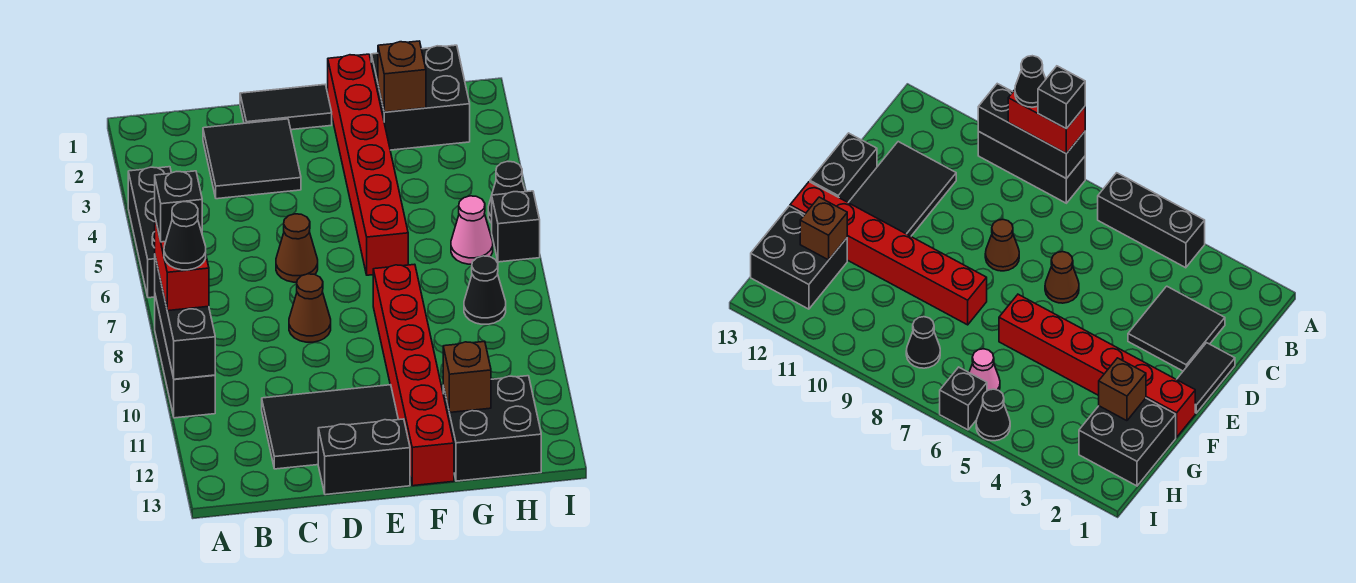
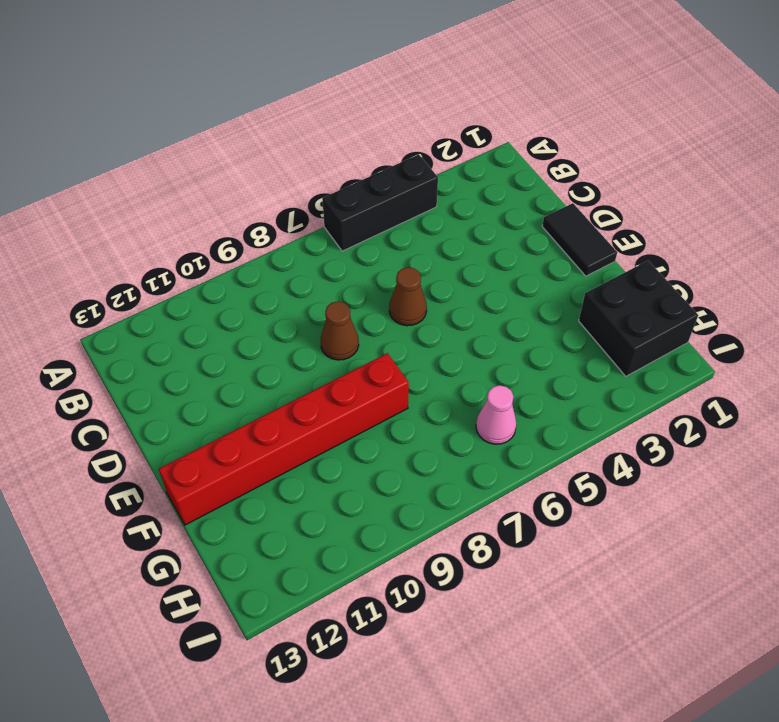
none -> black brick A8:A10 level 1
none -> black tile C2:D3 level 1
none -> black tile C11:E12 level 1

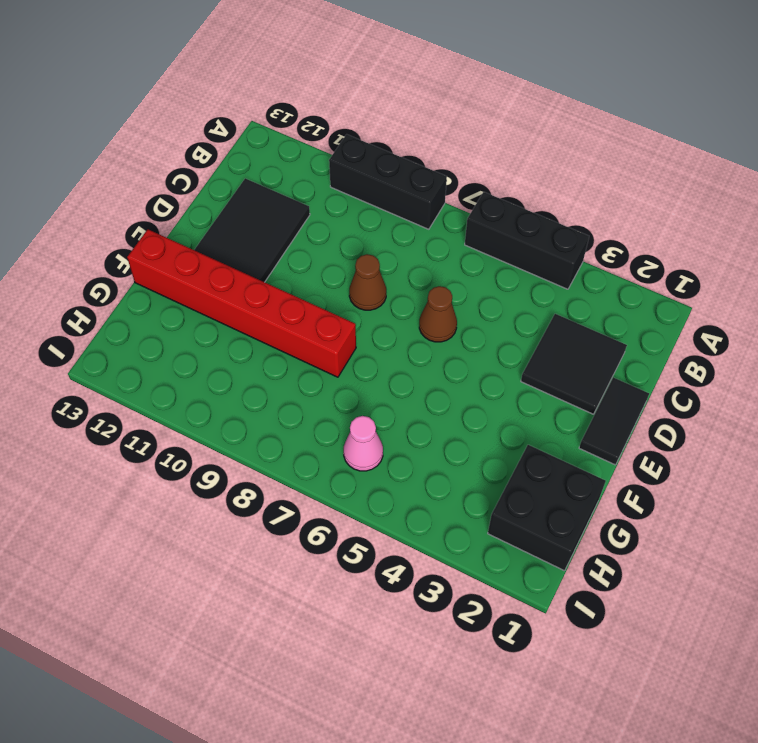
none -> black brick D13:E13 level 1
none -> red brick F1:F6 level 1
none -> black brick G12:H13 level 1

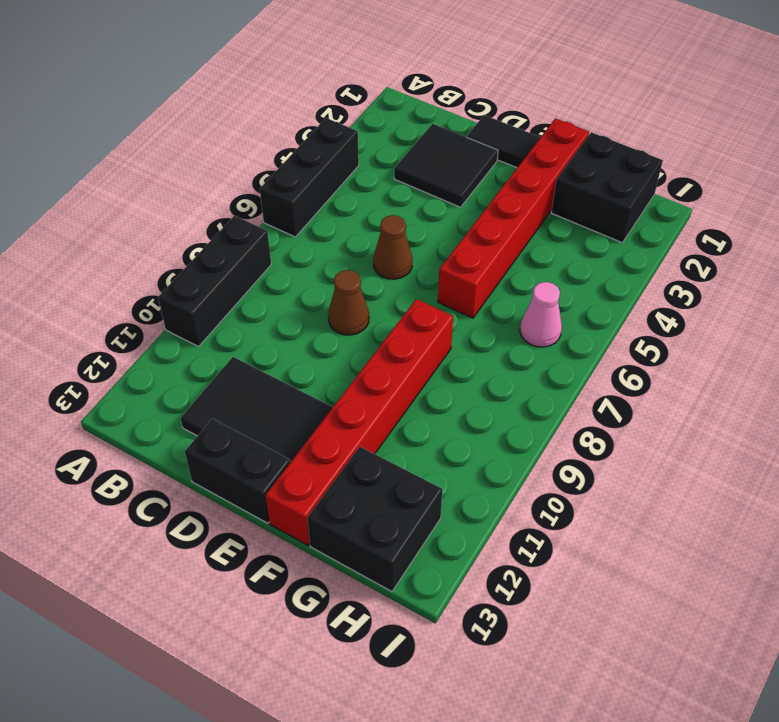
none -> black cone H8 level 1
none -> black cone I5 level 1
none -> black brick I6 level 1

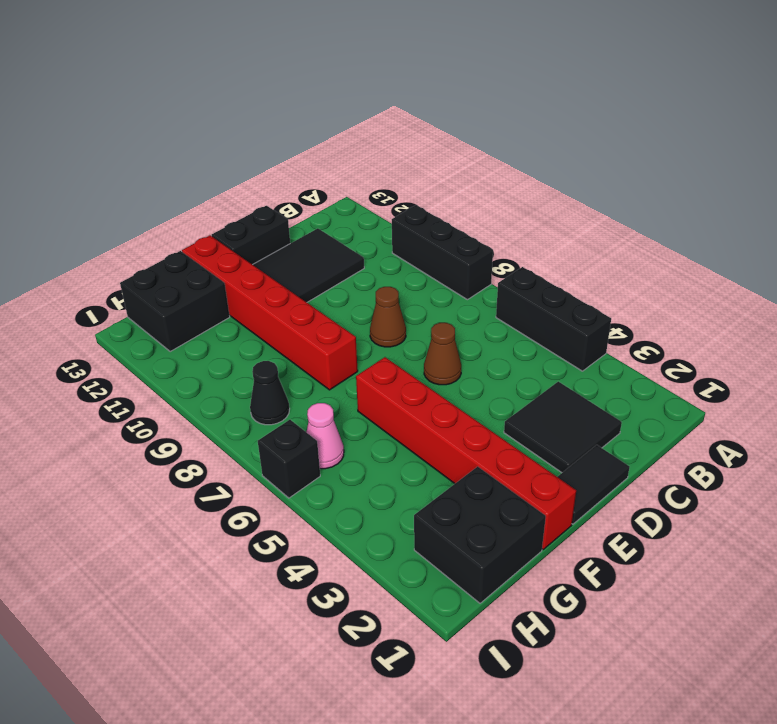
none -> black cone I5 level 1
none -> black brick A8:A10 level 2
none -> brown brick G2 level 2

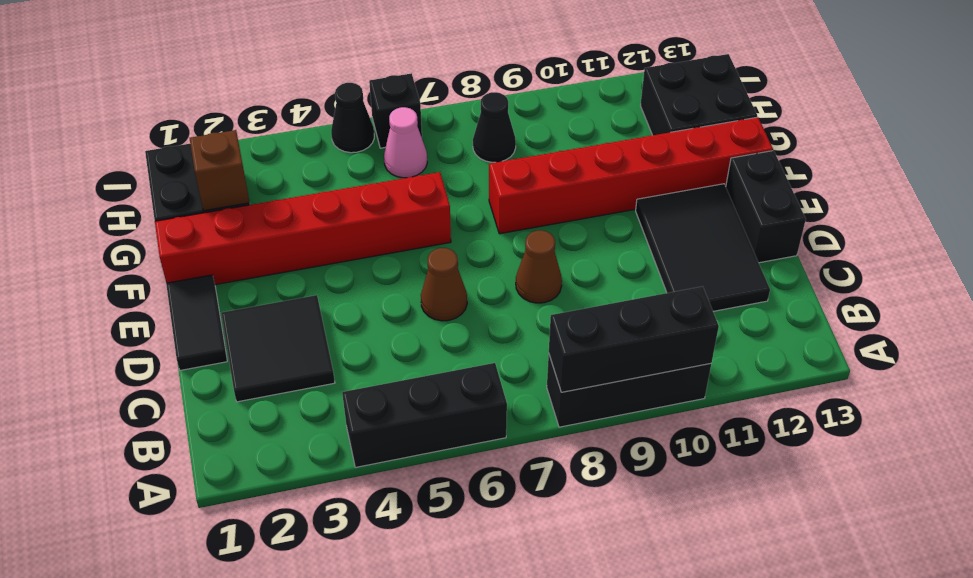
none -> brown brick G12 level 2
none -> red brick A8:A9 level 3
none -> black brick A8 level 4

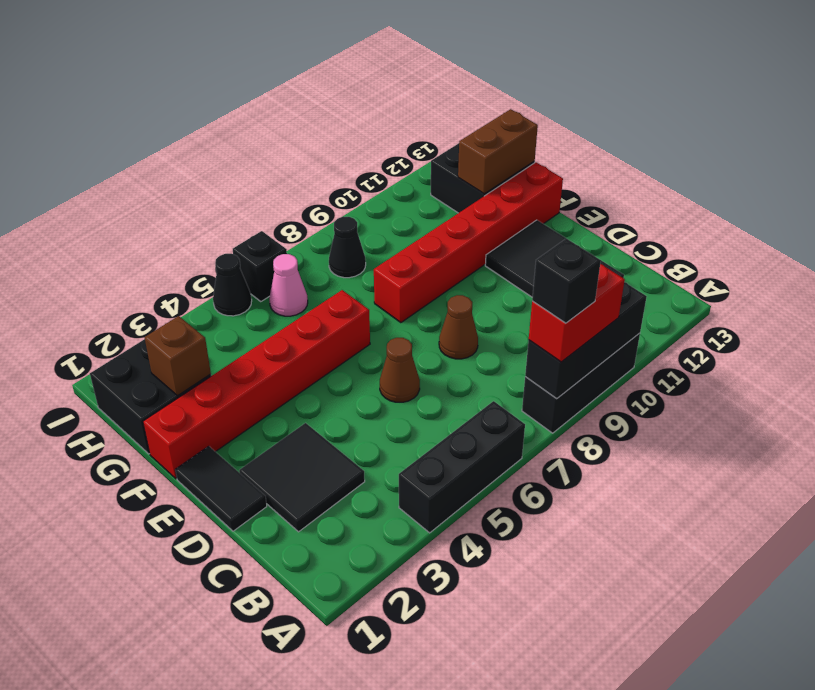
brown brick G12:G13 level 2 -> brown brick G12 level 2
none -> black brick D13:E13 level 1
none -> black cone A9 level 4

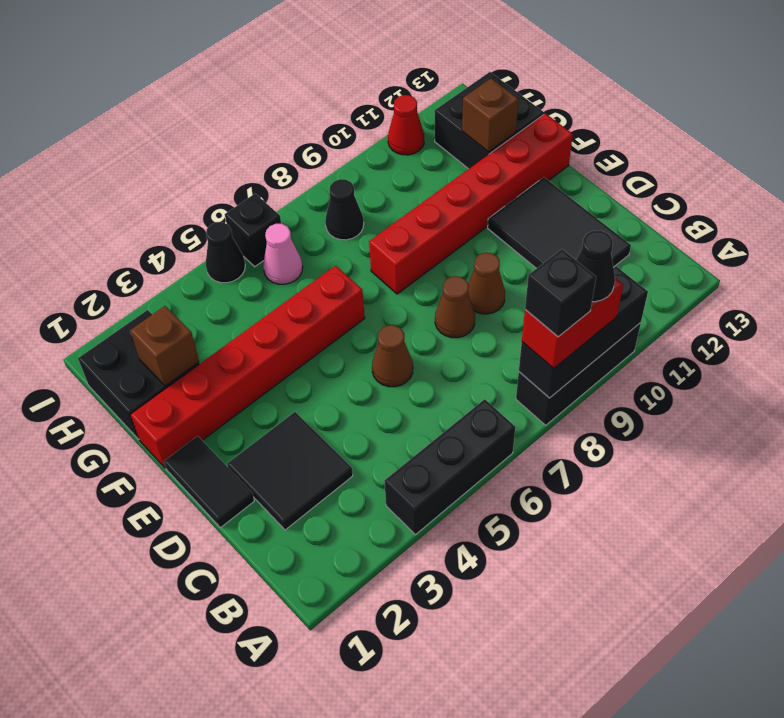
brown cone D9 level 1 -> none
red cone I11 level 1 -> none
none -> black brick D13:E13 level 1

